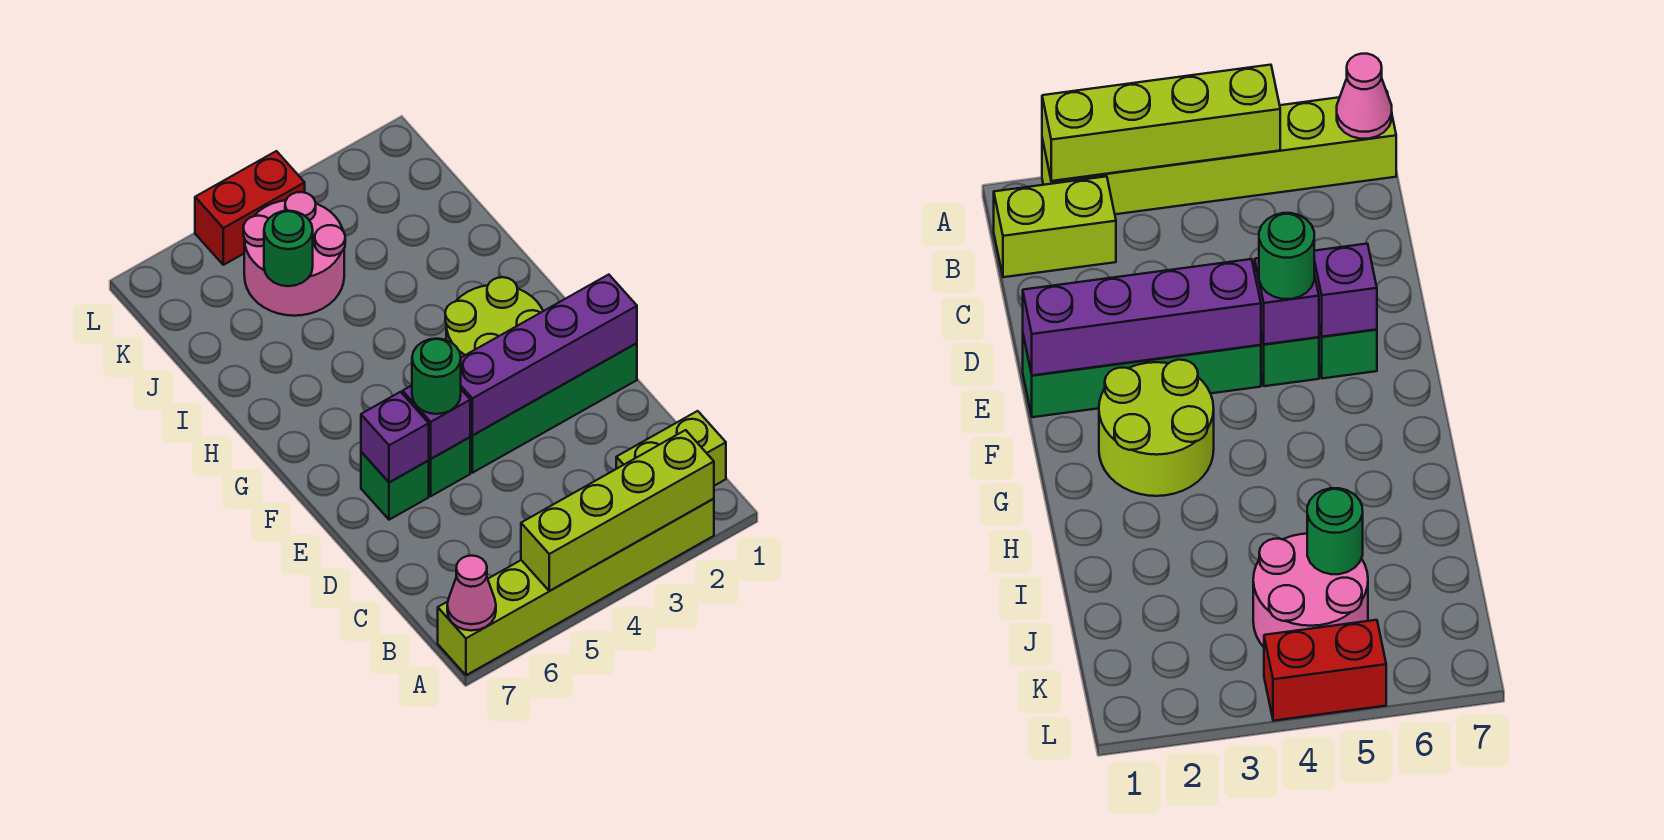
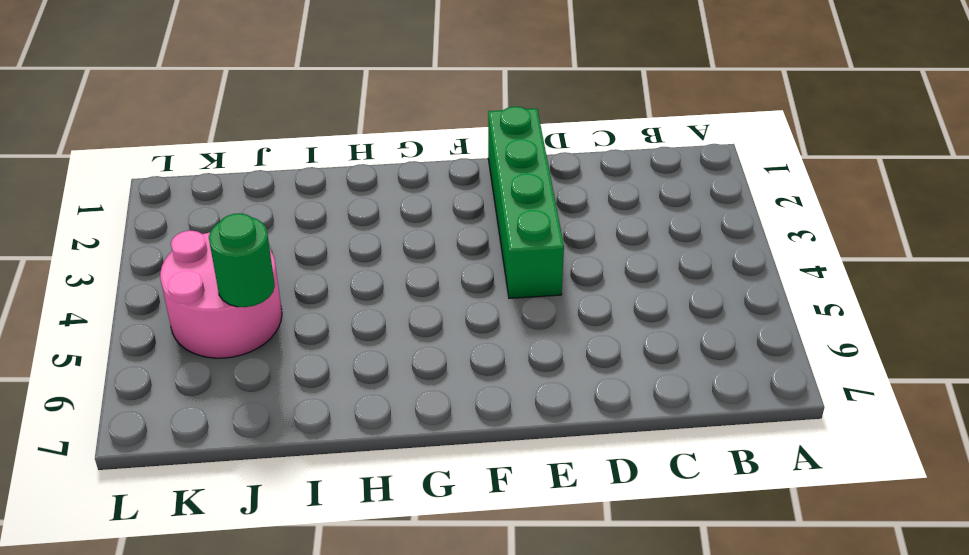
none -> lime brick A2:A7 level 1
none -> lime brick B1:B2 level 1
none -> green brick E5 level 1

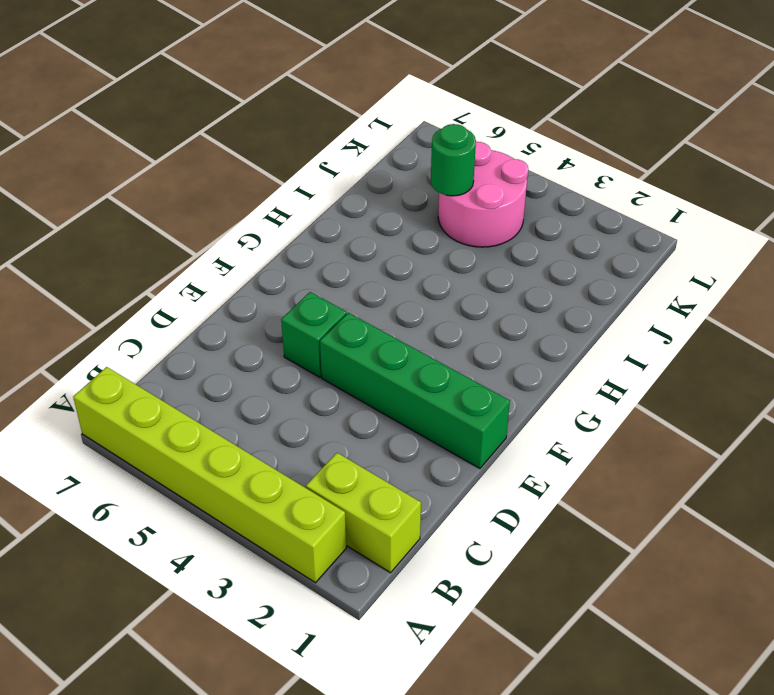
none -> green brick E6 level 1
none -> lime round brick F2:G3 level 1
none -> red brick L4:L5 level 1

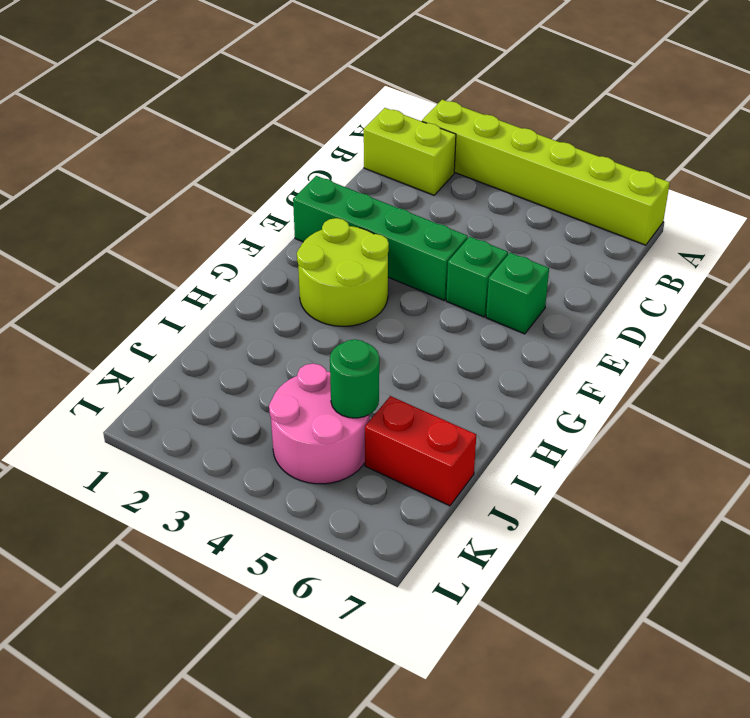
red brick J6:J7 level 1 -> red brick L4:L5 level 1
none -> lime brick A2:A5 level 2
none -> pink cone A7 level 2
none -> purple brick E1:E4 level 2

